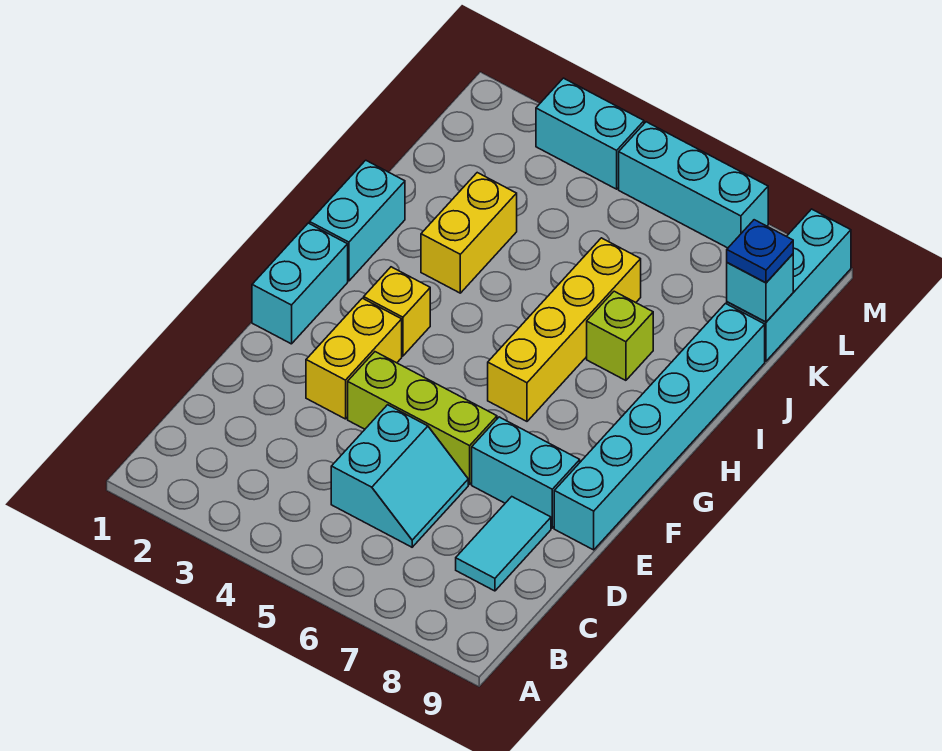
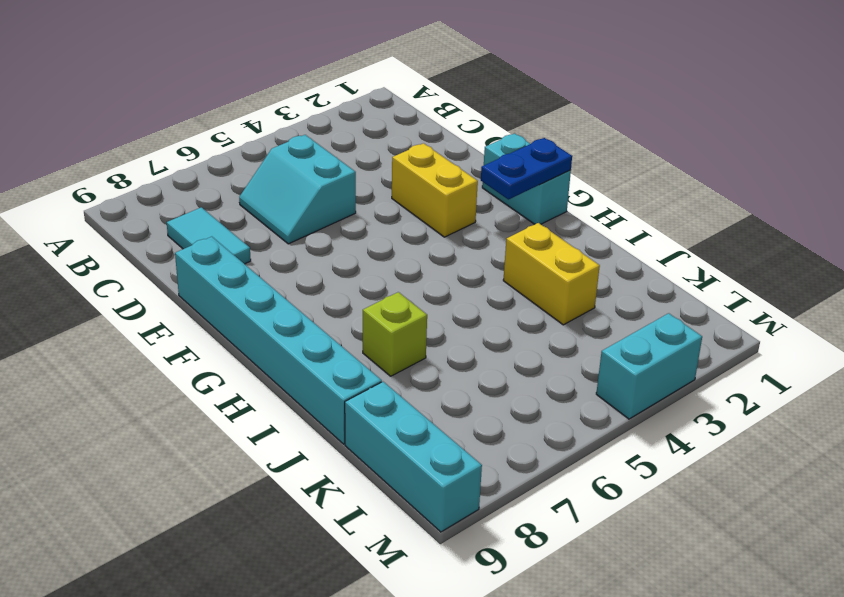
blue plate G1:G2 level 2 -> none
none -> lime brick E4:E6 level 1
none -> cyan brick E7:E8 level 1
none -> yellow brick G3 level 1

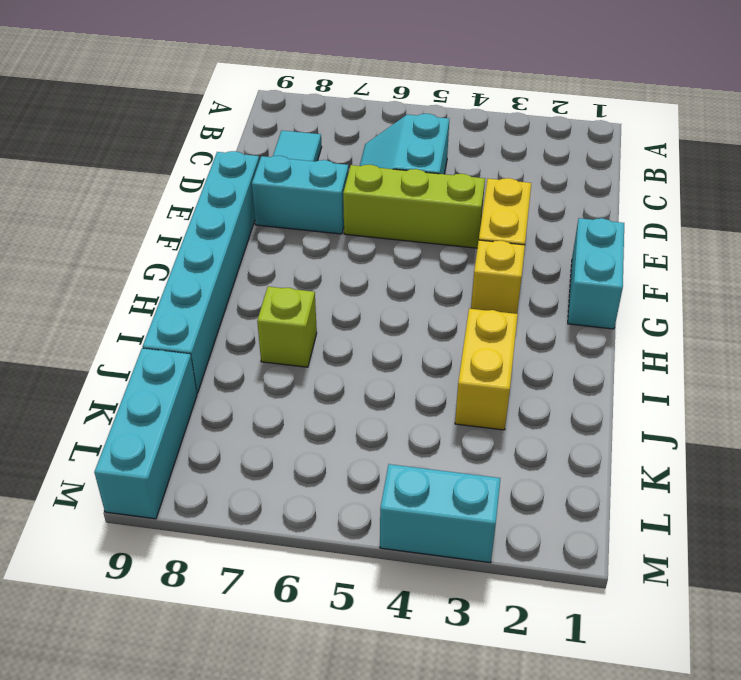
none -> yellow brick G6:J6 level 1
none -> cyan brick H1:I1 level 1
none -> cyan brick M5:M7 level 1

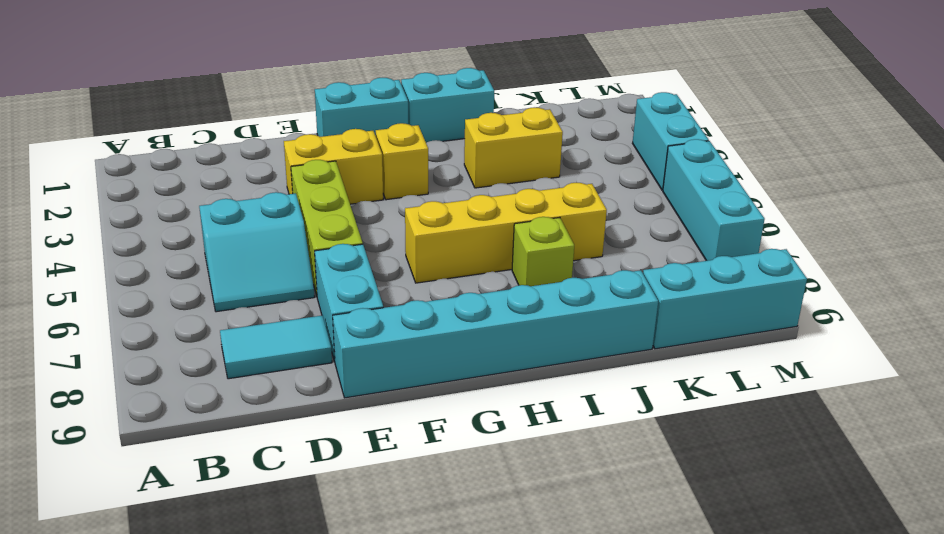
none -> cyan brick K9 level 2
none -> blue plate K9 level 3

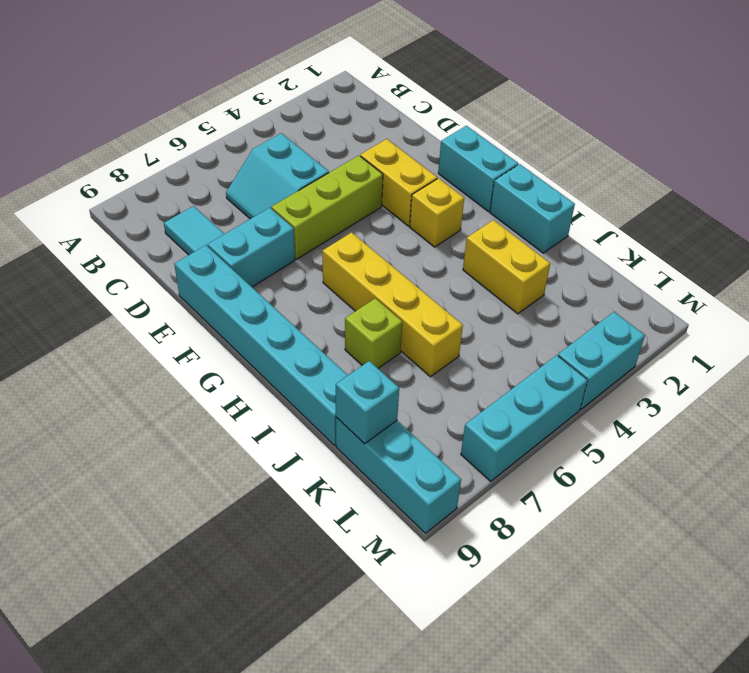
none -> blue plate K9 level 3

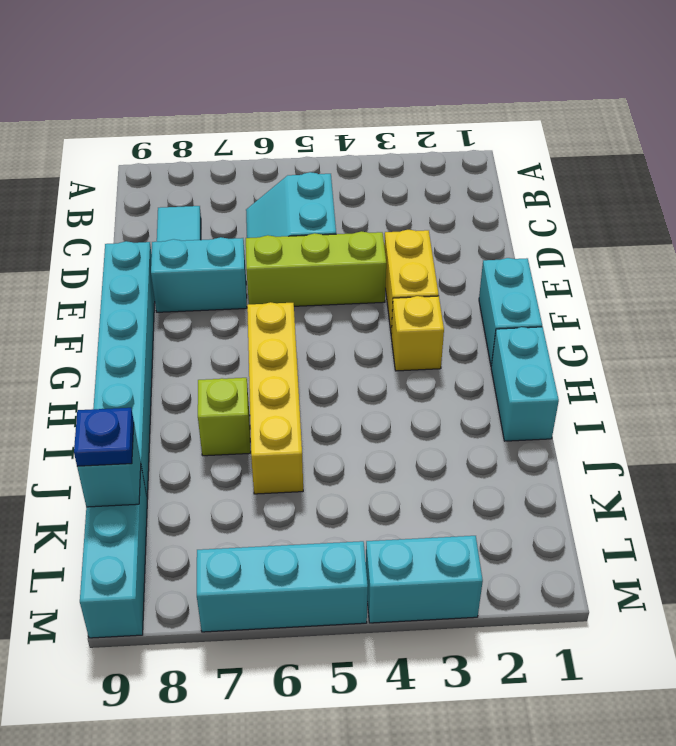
none -> yellow brick I3:J3 level 1

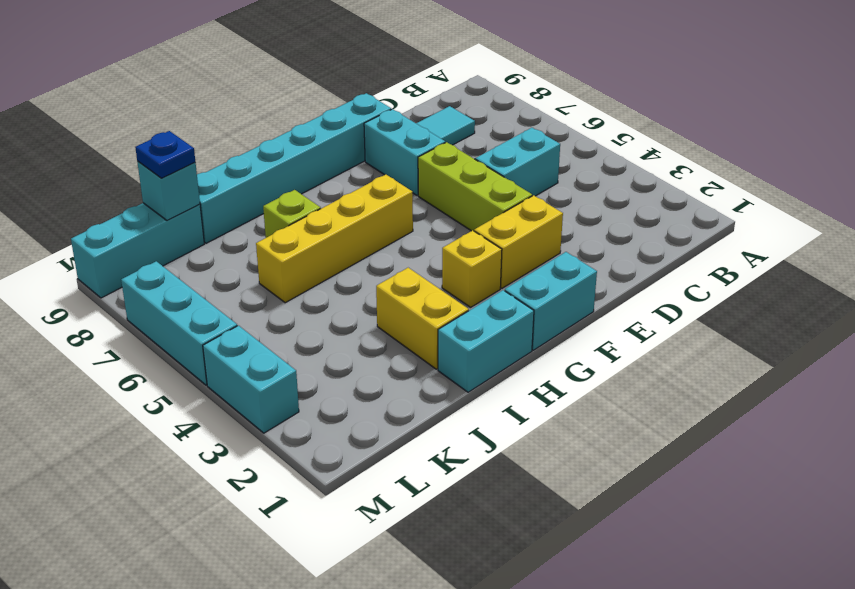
yellow brick I2:I3 level 1 -> yellow brick I3:J3 level 1

